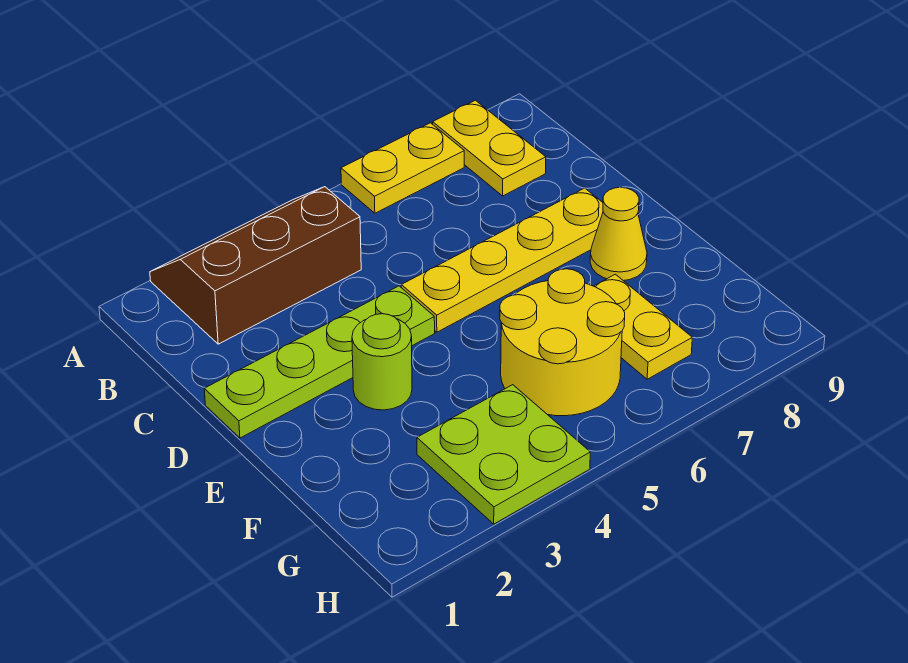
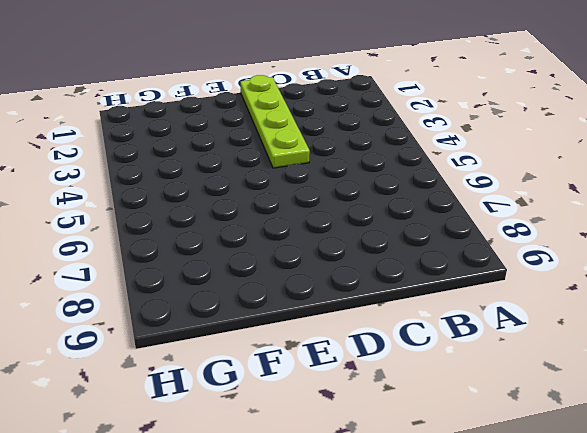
none -> brown slope A2:B4 level 1 top B
none -> yellow plate A6:A7 level 1

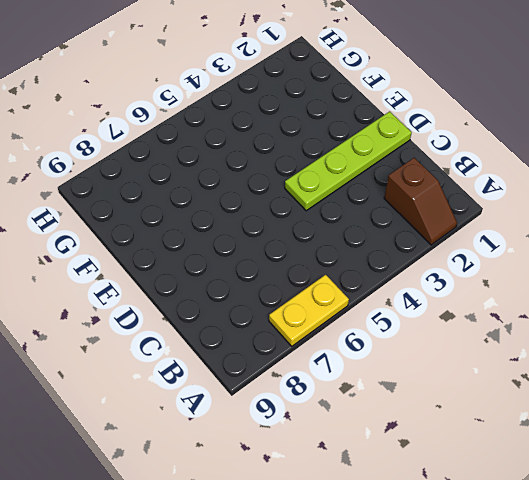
brown slope A2:B2 level 1 top B -> brown slope A2:B4 level 1 top B
none -> yellow plate A8:B8 level 1
none -> yellow plate D5:D8 level 1

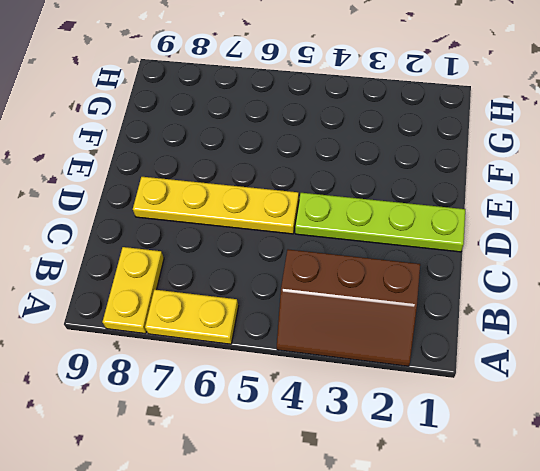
none -> lime round brick E3 level 1
none -> yellow cone E8 level 1

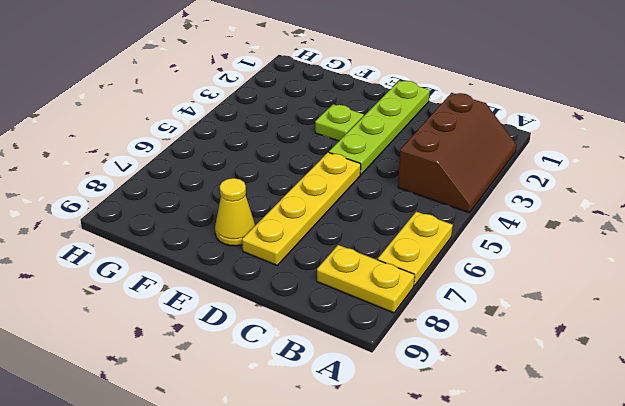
lime plate E3 level 1 -> lime round brick E3 level 1
none -> yellow round brick F5:G6 level 1
none -> yellow plate F7:G7 level 1

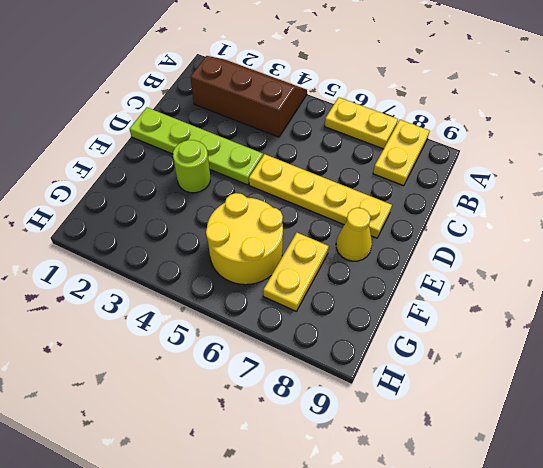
none -> lime plate G3:H4 level 1

